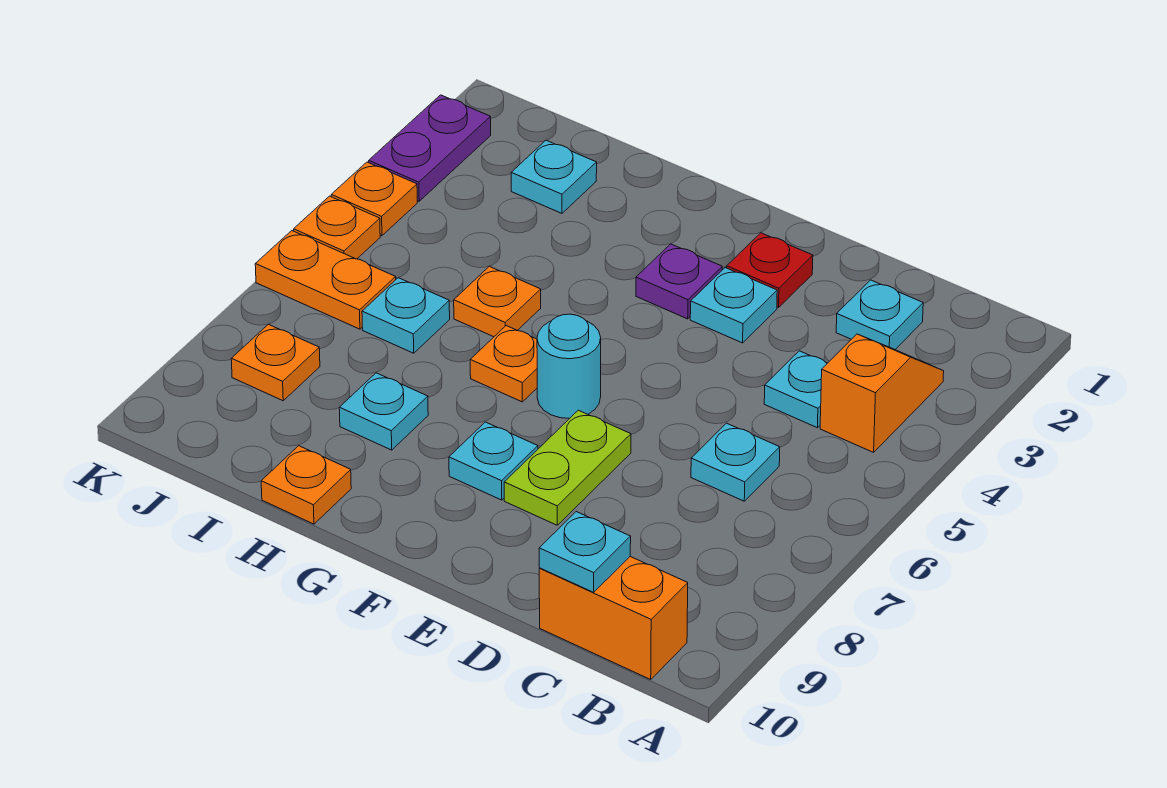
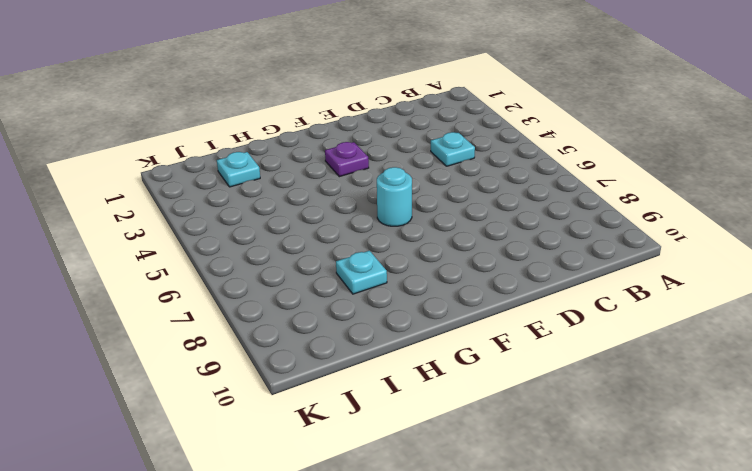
none -> orange slope B3:B4 level 1 top 4
none -> orange brick B10:C10 level 1
none -> cyan plate C2 level 1

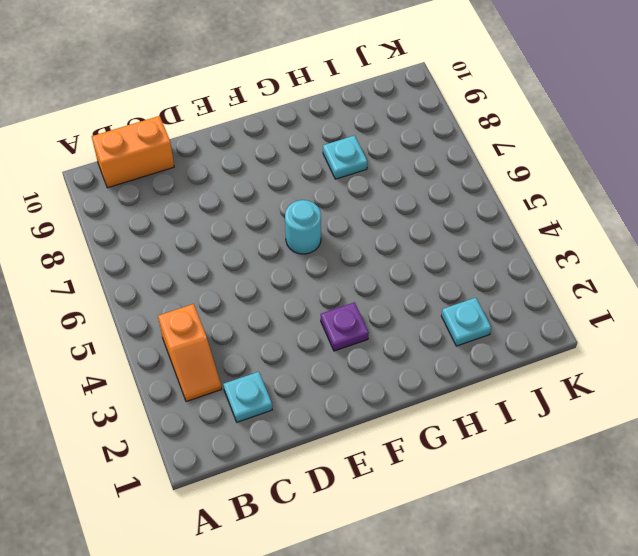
none -> cyan plate C4 level 1
none -> cyan plate C6 level 1
none -> red plate E2 level 1

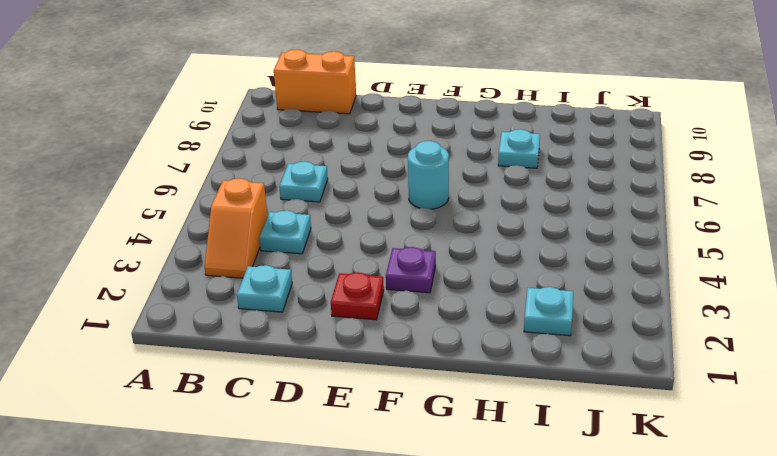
none -> cyan plate E3 level 1
none -> lime plate E7:E8 level 1
none -> cyan plate F8 level 1

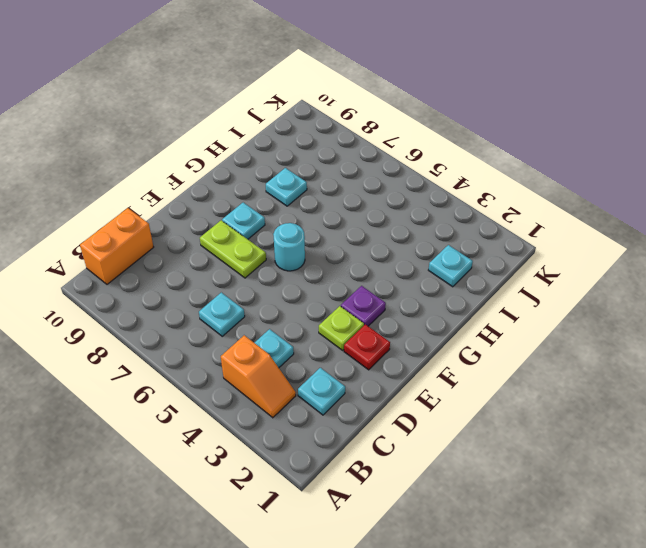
lime plate E3 level 1 -> cyan plate E3 level 1
none -> orange plate G6 level 1
none -> orange plate H5 level 1
none -> orange plate H10 level 1

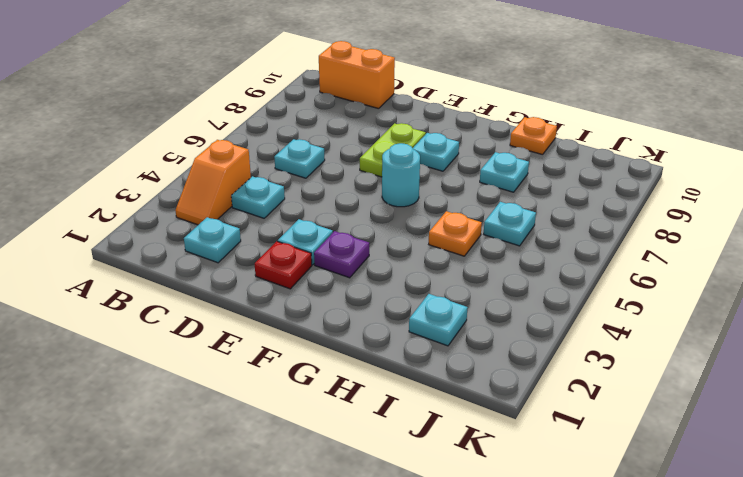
none -> orange plate G6 level 1
none -> orange plate J6:K6 level 1
none -> orange plate J8 level 1

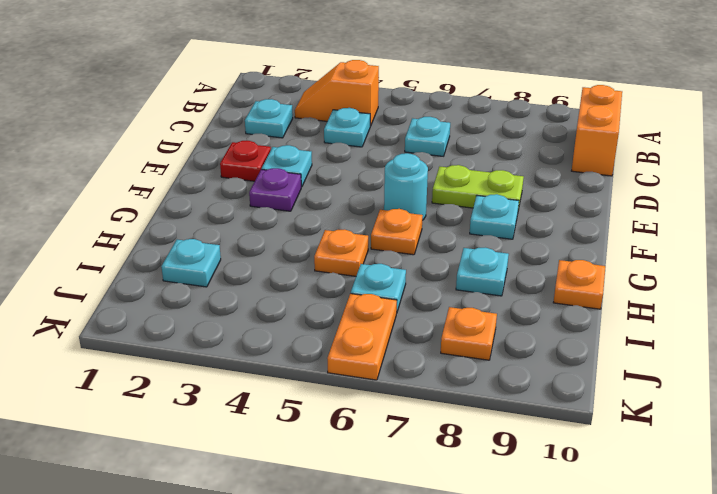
none -> purple plate K2:K3 level 1
none -> orange plate K4 level 1
none -> orange plate K5 level 1

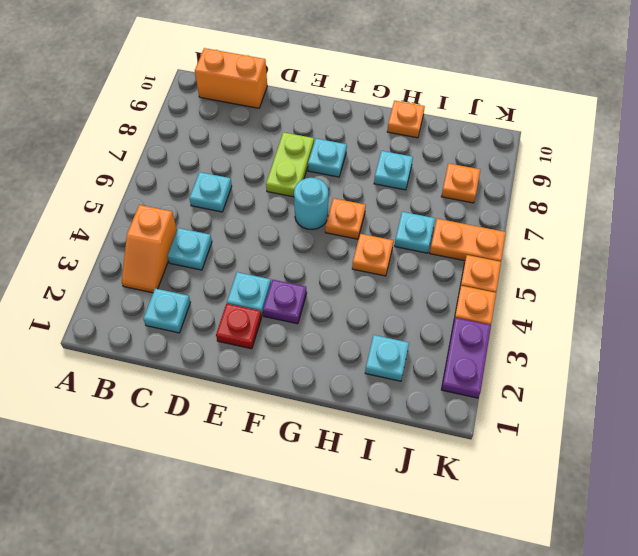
none -> cyan plate C10 level 2

